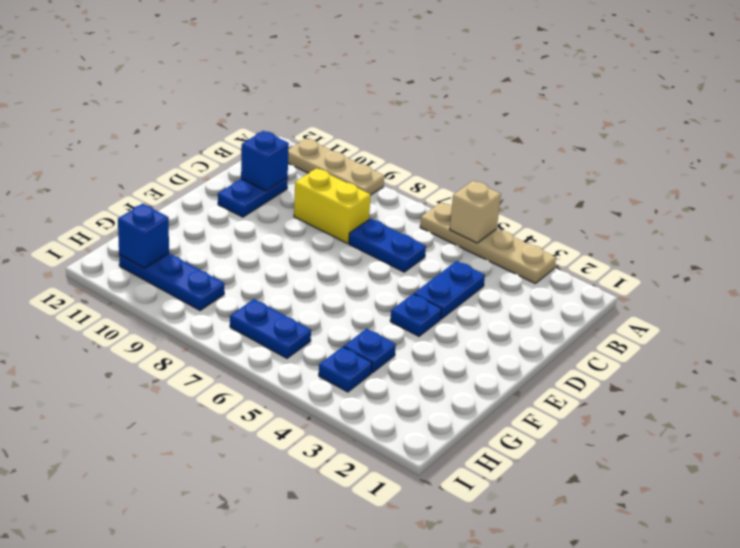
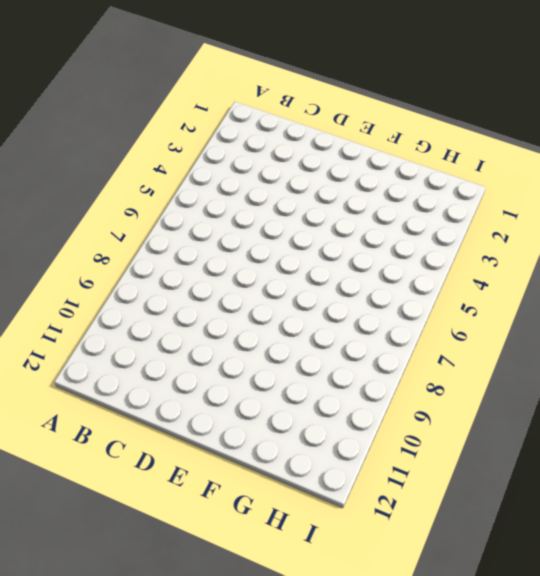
none -> tan plate A3:A6 level 1
none -> tan plate A9:A11 level 1
none -> blue plate C4:D4 level 1

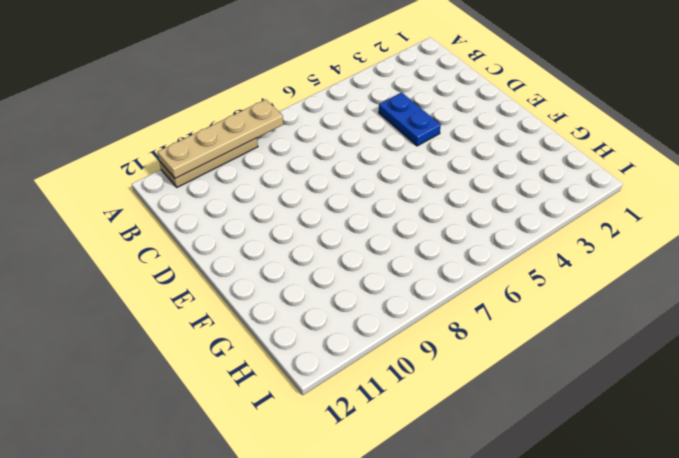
tan plate A8:A11 level 2 -> tan plate A3:A6 level 1
none -> blue plate C6:C7 level 1
none -> yellow brick C8:C9 level 1
none -> blue plate C11:D11 level 1

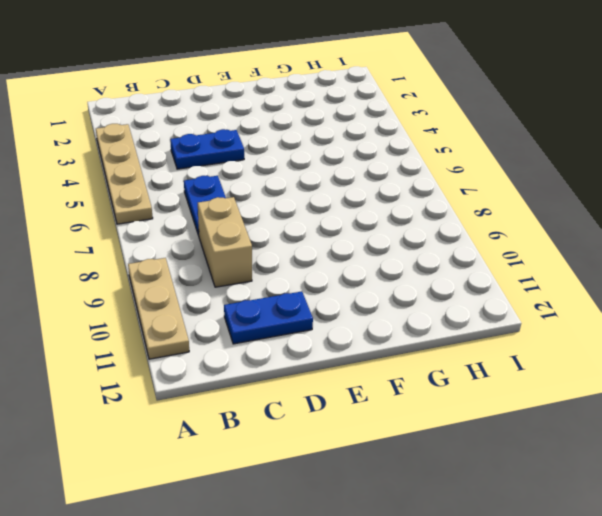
tan brick C8:C9 level 1 -> yellow brick C8:C9 level 1
none -> blue plate E4 level 1
none -> blue plate G4 level 1
none -> blue plate H4 level 1

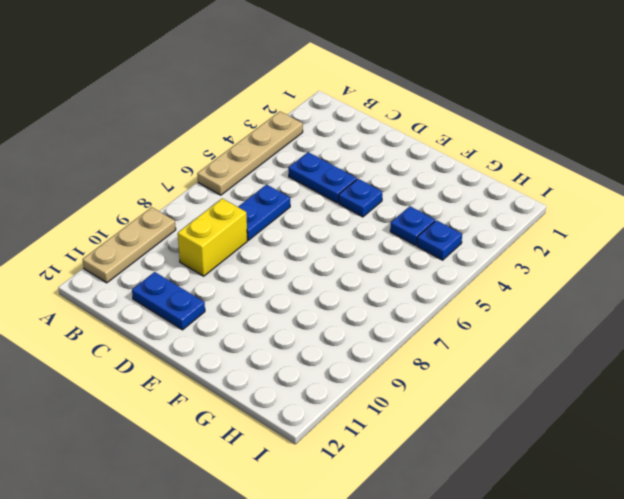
none -> blue plate H6:H7 level 1
none -> blue plate H9:H11 level 1
none -> tan brick A5 level 2

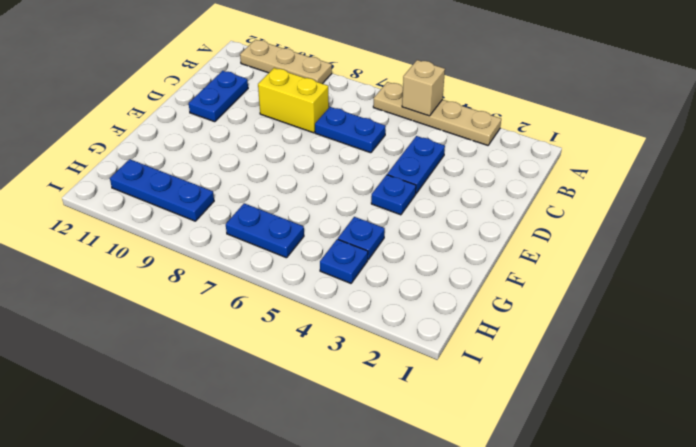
none -> blue brick C11 level 2
none -> blue brick H11 level 2

